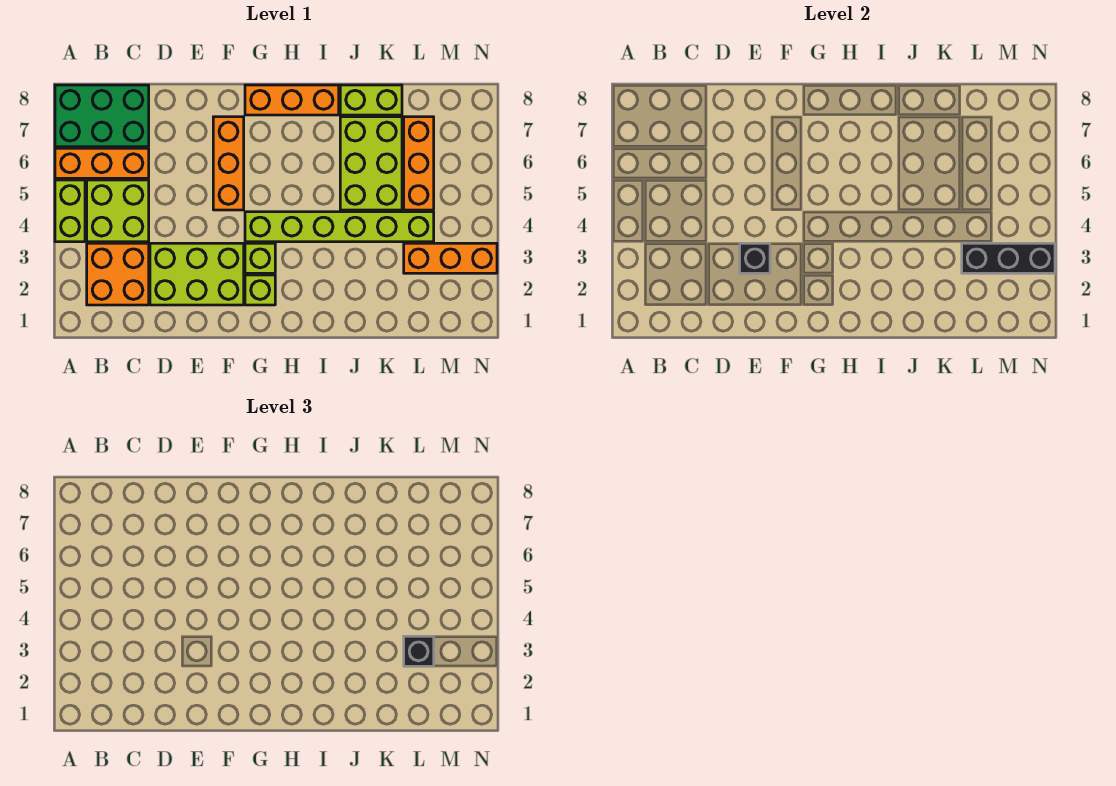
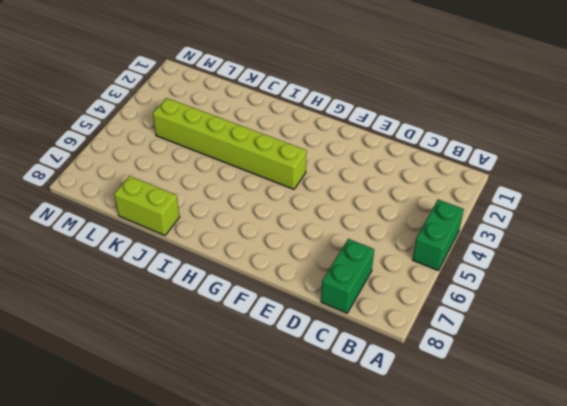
green brick A4:A5 level 1 -> lime brick A4:A5 level 1
green brick C7:C8 level 1 -> green brick A7:C8 level 1
none -> orange brick A6:C6 level 1
none -> orange brick B2:C3 level 1
none -> lime brick B4:C5 level 1

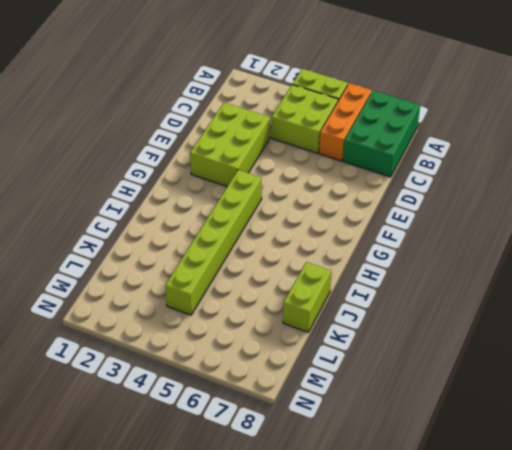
none -> orange brick B2:C3 level 1
none -> orange brick F5:F7 level 1
none -> lime brick G2 level 1

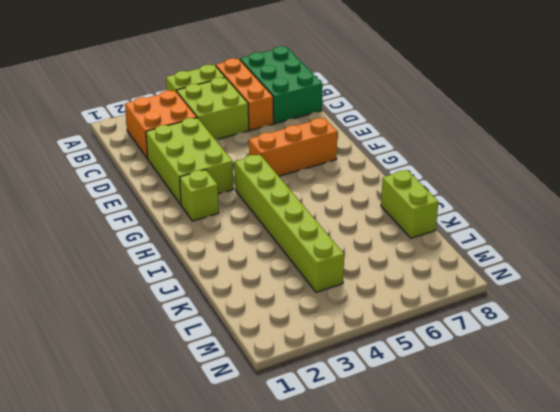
none -> lime brick G3 level 1
none -> orange brick G8:I8 level 1
none -> lime brick J5:K7 level 1

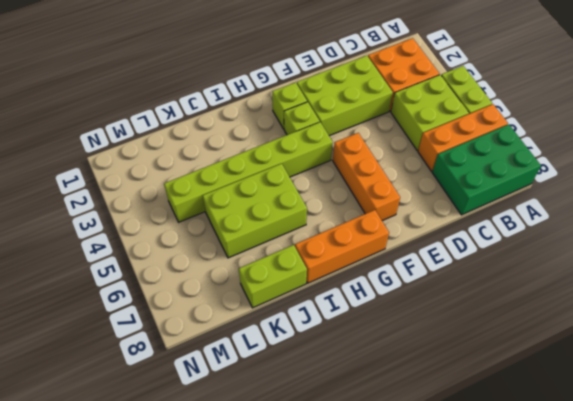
lime brick I5:K6 level 1 -> lime brick J5:K7 level 1
none -> orange brick L3:N3 level 1
none -> orange brick L5:L7 level 1
none -> black brick E3 level 2

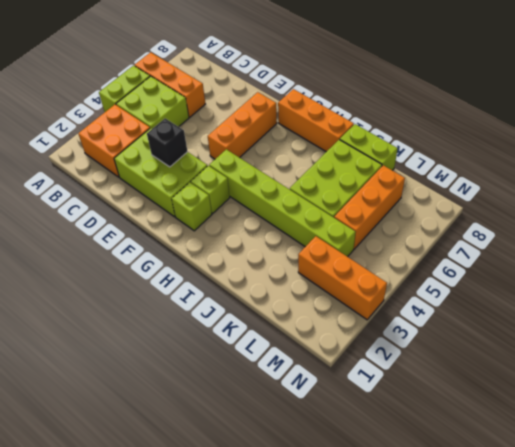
none -> green brick A7:C8 level 1
none -> black brick L3:N3 level 2
none -> black brick L3 level 3

